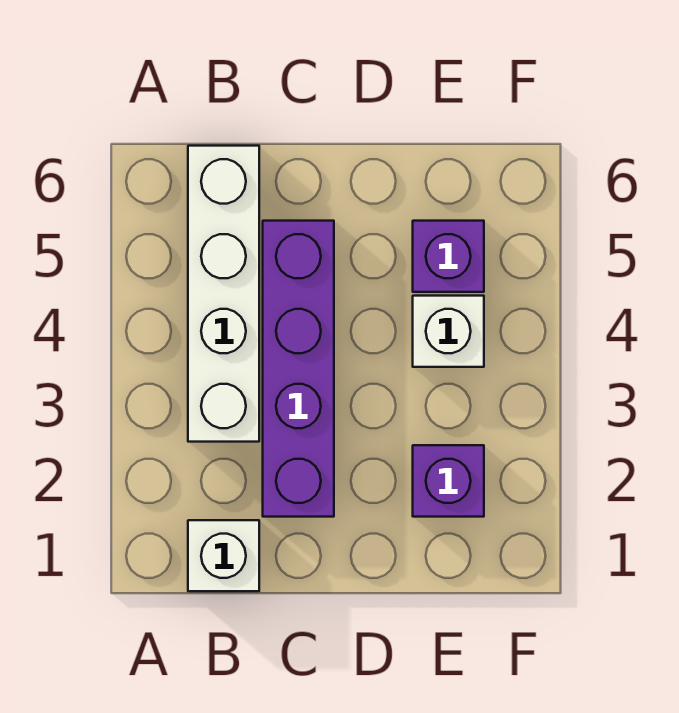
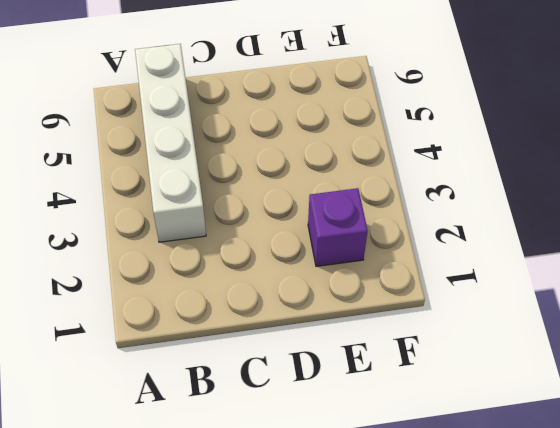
none -> white brick B1 level 1
none -> purple brick C2:C5 level 1

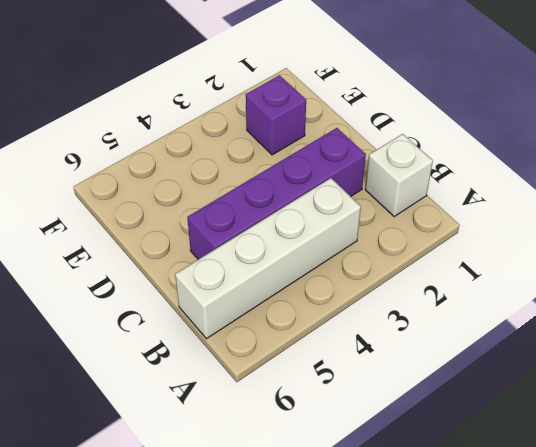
none -> white brick E4 level 1
none -> purple brick E5 level 1

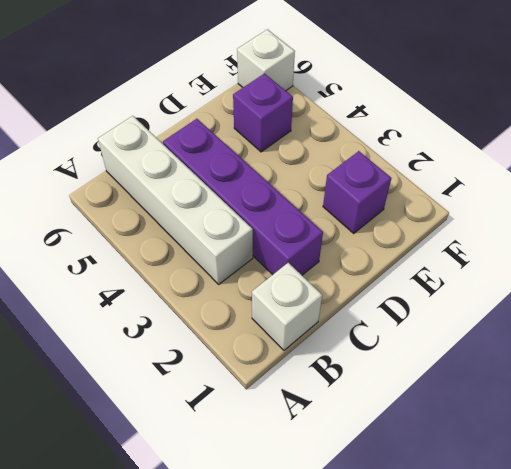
white brick F6 level 1 -> white brick E4 level 1

